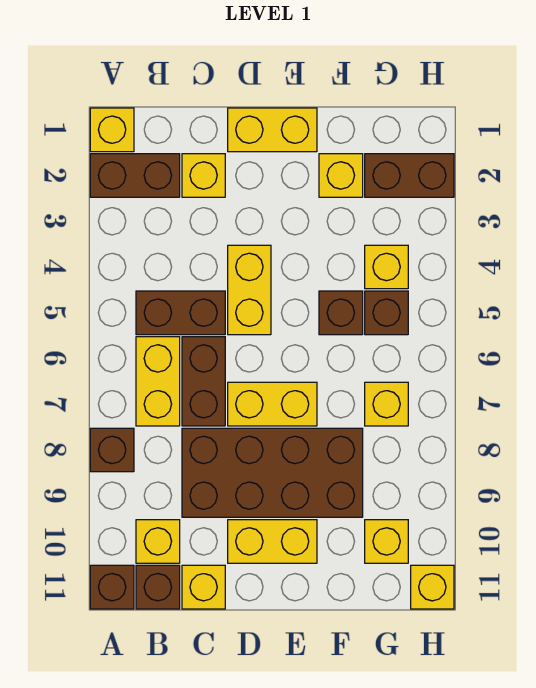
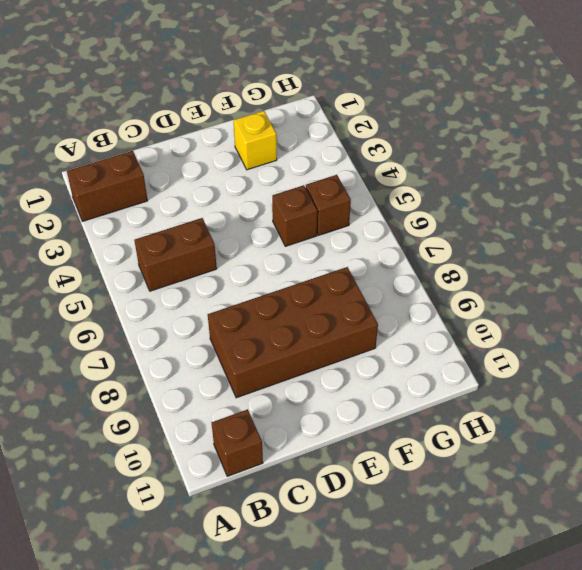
none -> yellow brick A1 level 1
none -> brown brick A8 level 1
none -> brown brick A11 level 1

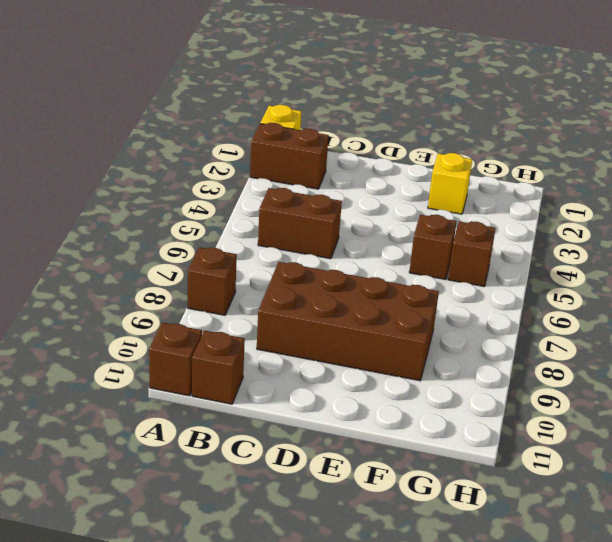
none -> yellow brick B6:B7 level 1
none -> yellow brick B10 level 1
none -> yellow brick C2 level 1

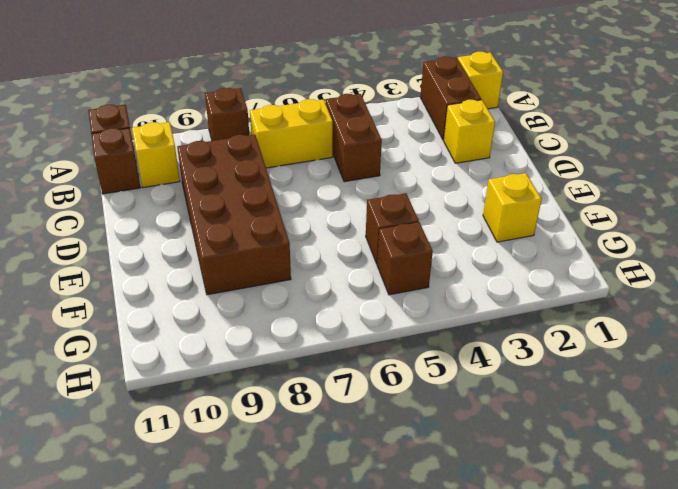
none -> brown brick C6:C7 level 1
none -> yellow brick C11 level 1
none -> yellow brick D1:E1 level 1

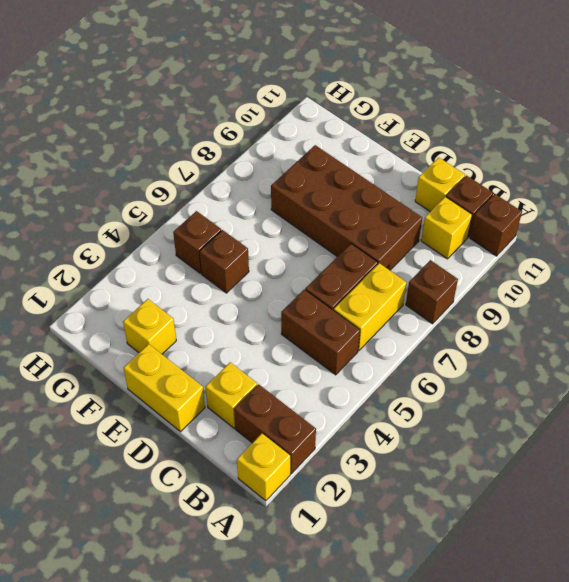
none -> yellow brick D4:D5 level 1
none -> yellow brick D7:E7 level 1
none -> yellow brick D10:E10 level 1

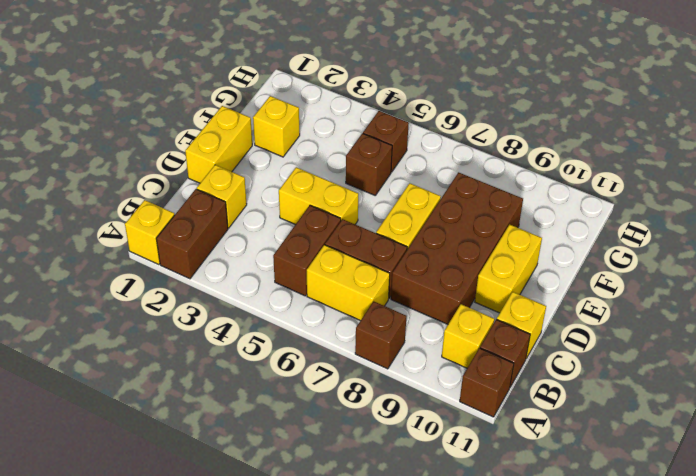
none -> brown brick G2:H2 level 1
none -> yellow brick G4 level 1
none -> yellow brick G7 level 1

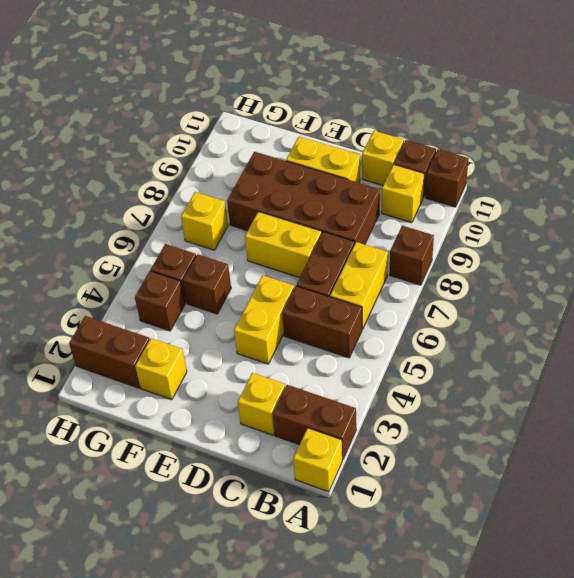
brown brick G4 level 1 -> yellow brick G4 level 1
none -> yellow brick D1:E1 level 1
none -> yellow brick G10 level 1
none -> yellow brick H11 level 1

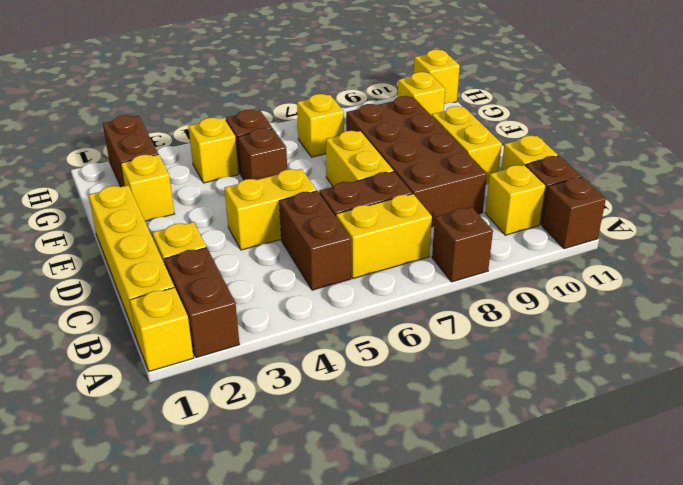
yellow brick B1:E1 level 1 -> yellow brick D1:E1 level 1

